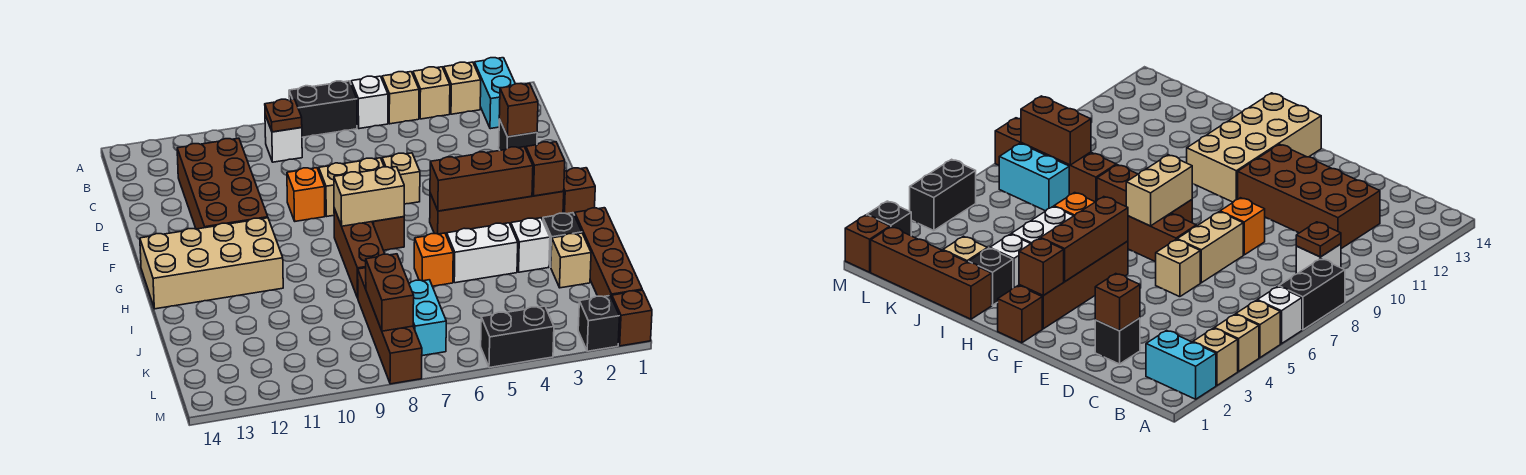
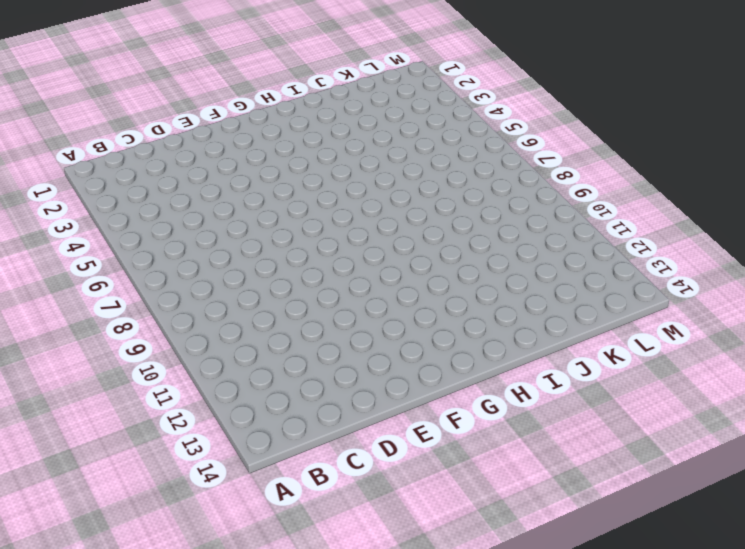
none -> cyan brick A2:B2 level 1
none -> tan brick A3 level 1
none -> tan brick A4 level 1
none -> tan brick A5 level 1

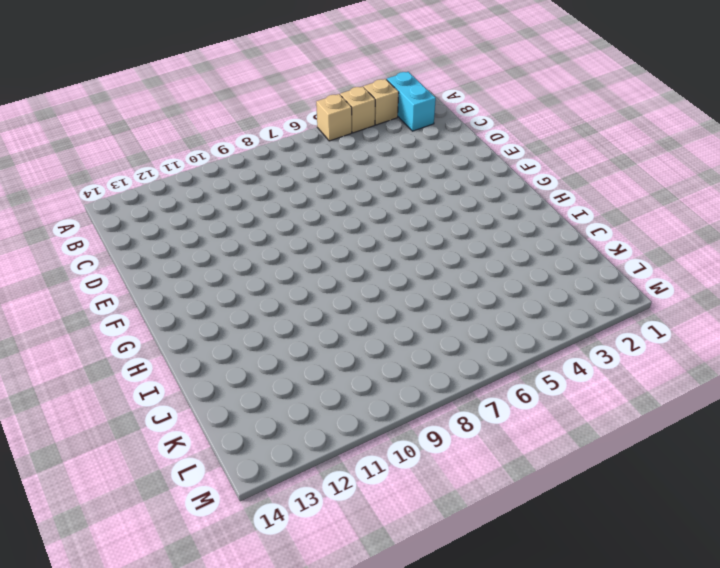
none -> white brick A6 level 1
none -> black brick A7:A8 level 1
none -> white brick B9 level 1
none -> brown brick C11:F12 level 1

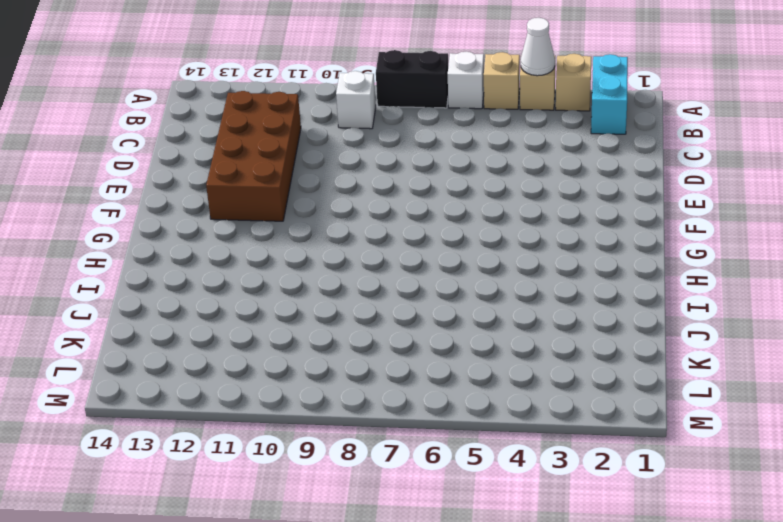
white cone A4 level 2 -> none
none -> black brick D2 level 1
none -> tan brick E6 level 1
none -> tan brick E7:E8 level 1
none -> orange brick E9 level 1

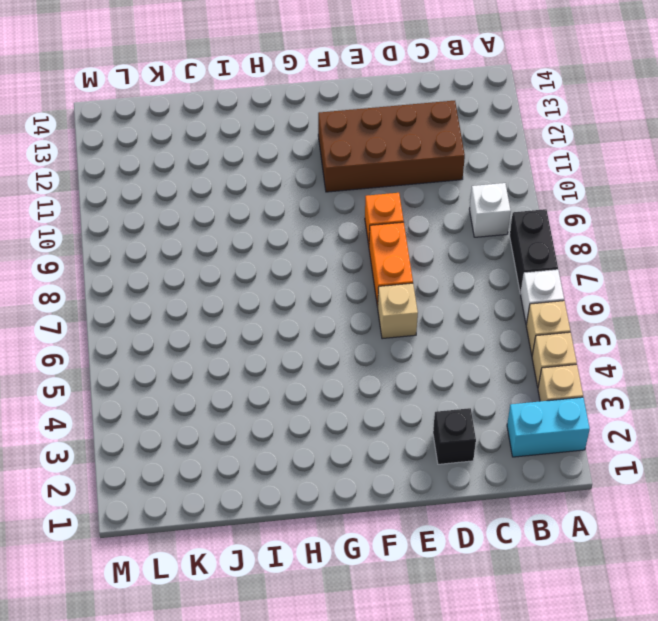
orange brick E7:E8 level 1 -> tan brick E7:E8 level 1
none -> brown brick F7:G7 level 1
none -> brown brick G1 level 1
none -> brown brick G2:G5 level 1
none -> brown brick G8:I8 level 1

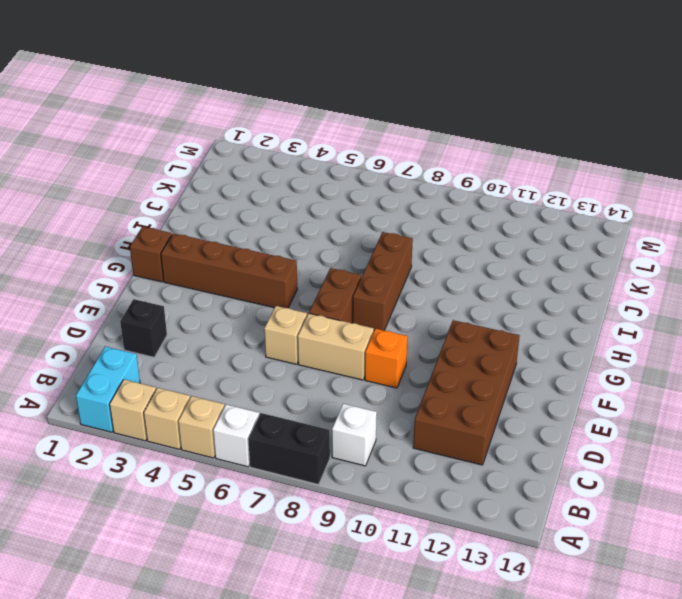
none -> tan brick G11:H14 level 1
none -> brown brick I1:L1 level 1
none -> black brick I2 level 1
none -> white brick I3 level 1

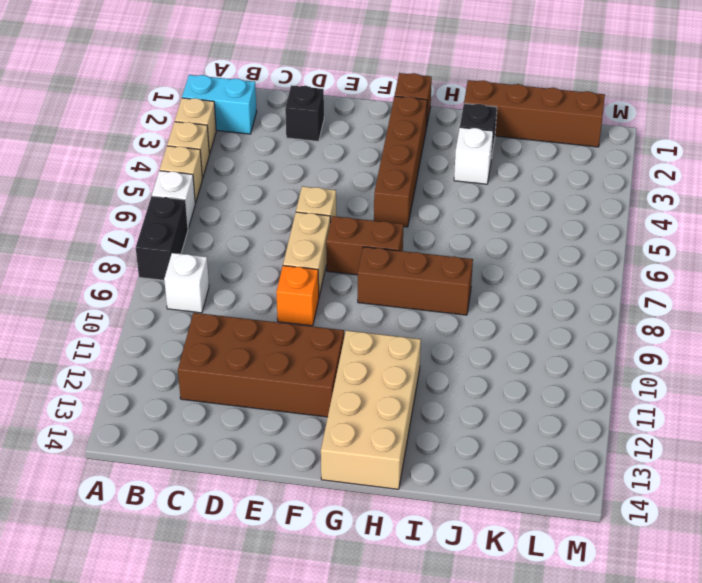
none -> white brick I4:I5 level 1
none -> orange brick I6 level 1
none -> tan brick J2 level 1
none -> brown brick J8:M8 level 1

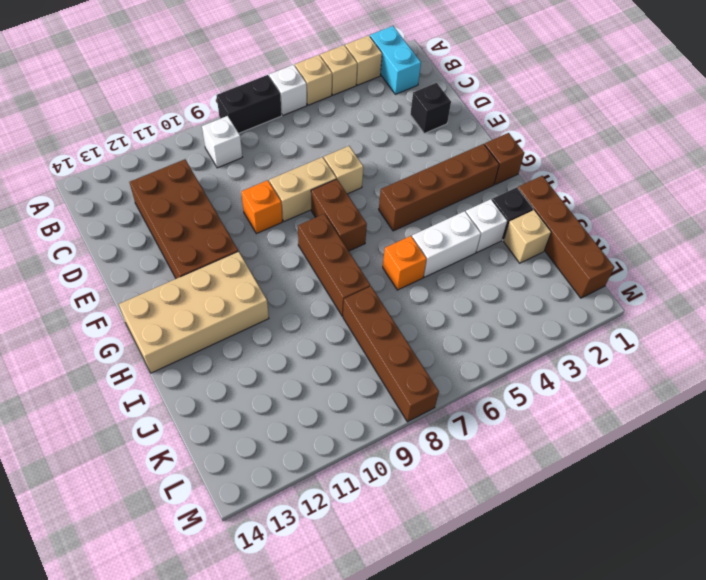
none -> cyan brick K7:L7 level 1
none -> brown brick M1 level 1
none -> black brick M2 level 1
none -> black brick M4:M5 level 1

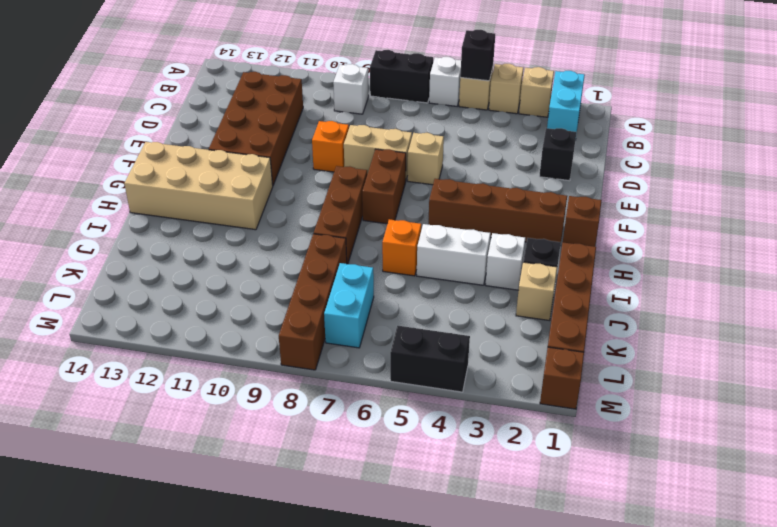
black brick A5 level 2 -> black brick M2 level 1
none -> brown plate B9 level 2
none -> brown brick D2 level 2
none -> brown brick G2 level 2
none -> brown brick G3:G5 level 2

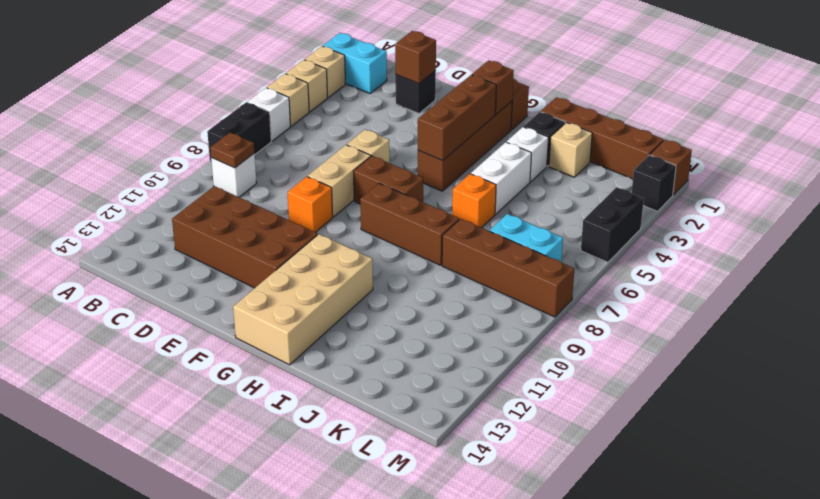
none -> tan brick G7:G8 level 2
none -> brown brick K8:L8 level 2

